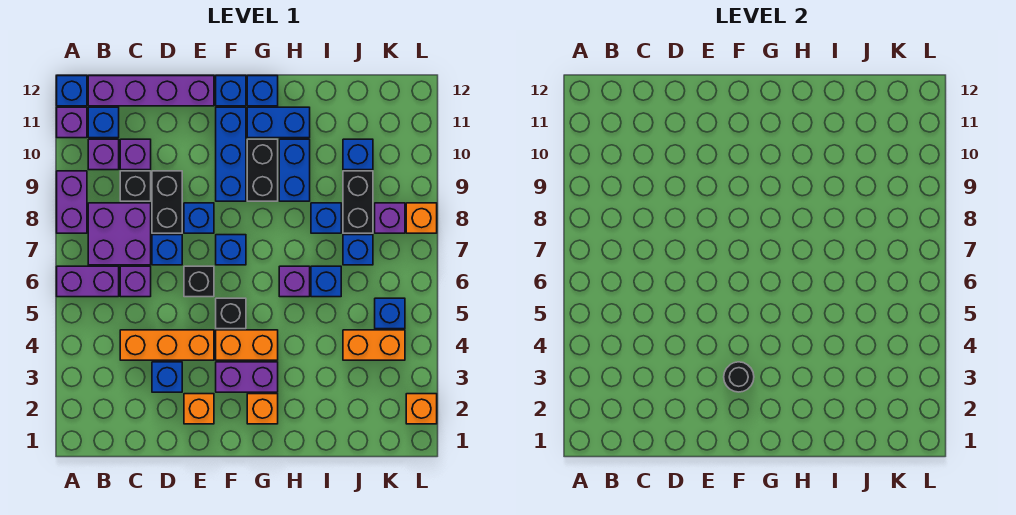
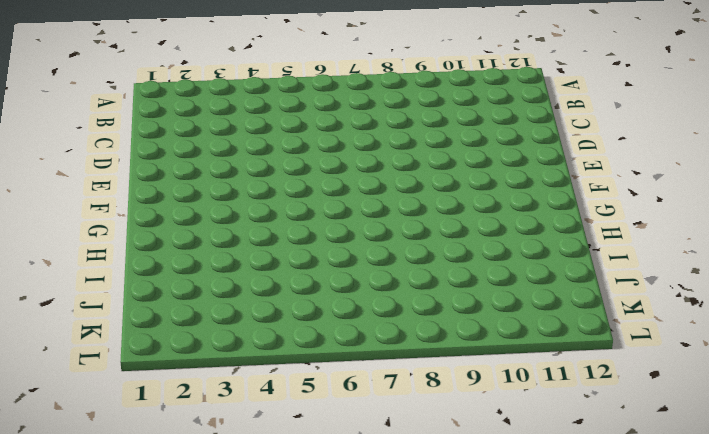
none -> purple brick A6:B6 level 1
none -> purple brick A8:A9 level 1
none -> purple brick A11 level 1
none -> blue brick A12 level 1

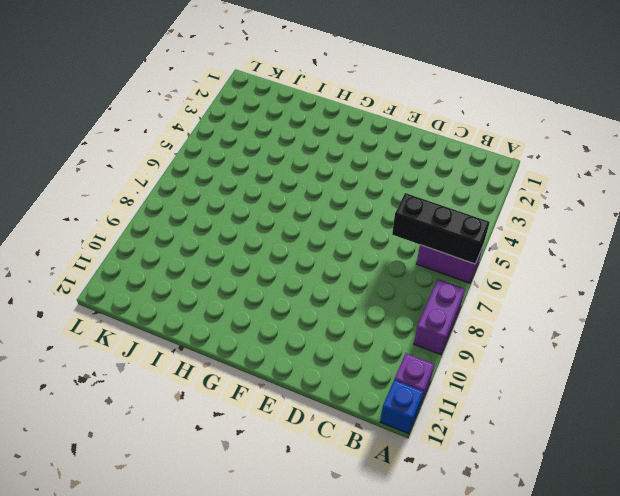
black brick A6:C6 level 2 -> none
none -> purple brick B7:C8 level 1
none -> purple brick B10 level 1
none -> blue brick B11 level 1
none -> purple brick B12:E12 level 1

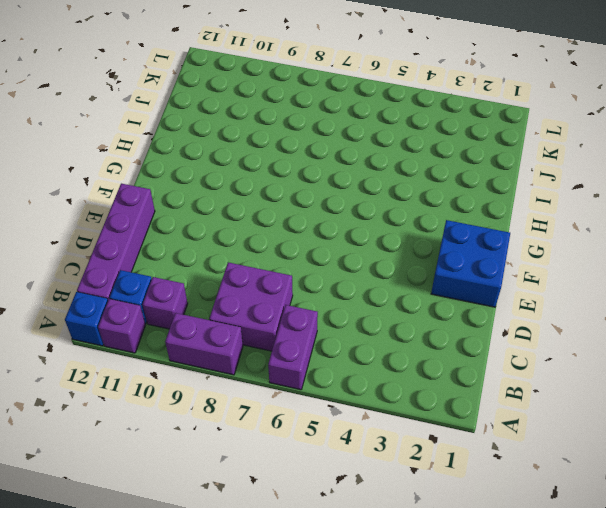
blue brick E1:F2 level 1 -> orange brick E2 level 1
none -> orange brick C4:E4 level 1
none -> purple brick C6 level 1
none -> black brick C9 level 1
none -> purple brick C10 level 1

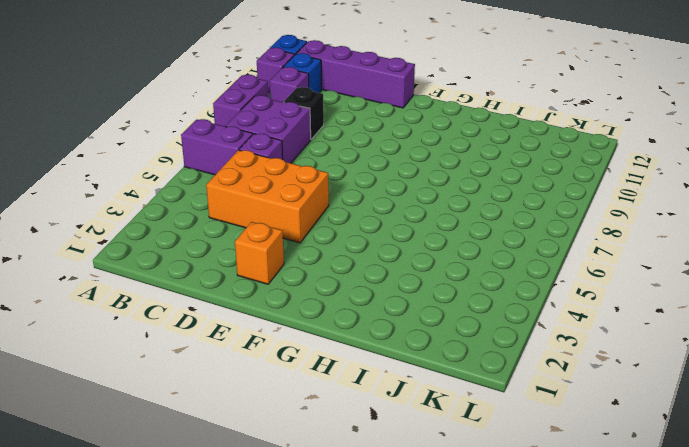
orange brick C4:E5 level 1 -> orange brick C4:E4 level 1
none -> purple brick C10 level 1
none -> blue brick D3 level 1
none -> blue brick D7 level 1
none -> black brick D8:D9 level 1

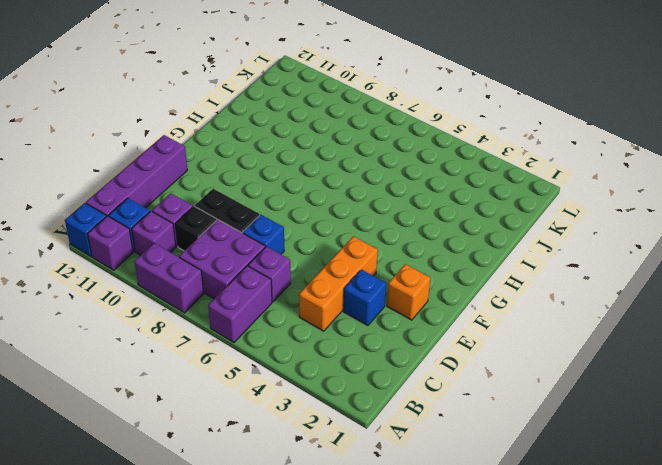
none -> black brick E6 level 1
none -> blue brick E8 level 1
none -> purple brick F3:G3 level 1
none -> orange brick F4:G4 level 1

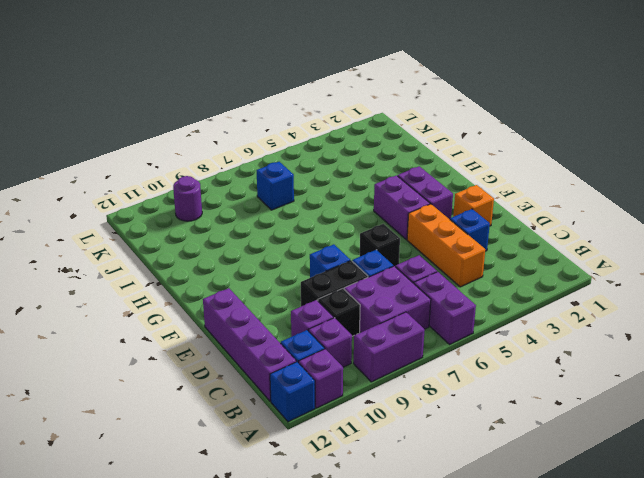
purple brick F4:G4 level 1 -> orange brick F4:G4 level 1
purple round brick K10 level 1 -> none
none -> black brick F5 level 1
none -> blue brick F7 level 1
none -> blue brick F9:F11 level 1
none -> blue brick F12 level 1

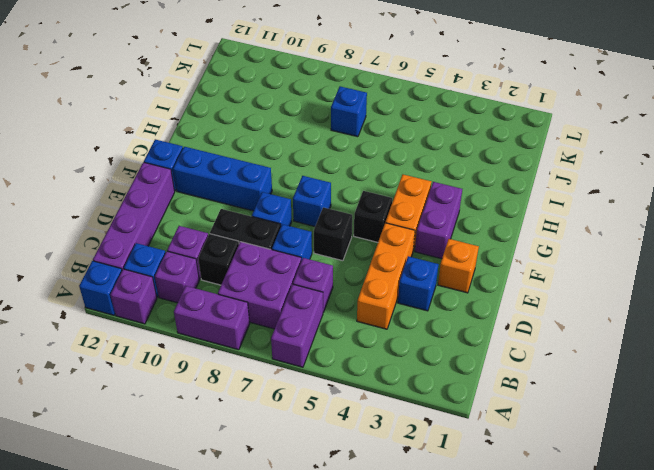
none -> orange brick G2 level 1
none -> black brick G9:G10 level 1
none -> blue brick G11:H11 level 1
none -> blue brick G12 level 1

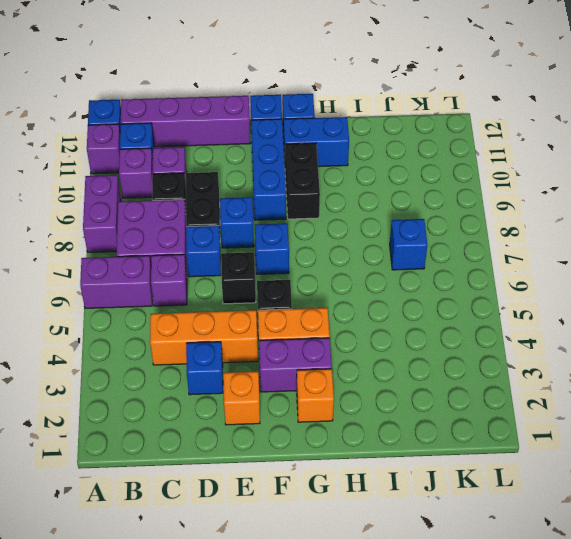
none -> purple brick H6 level 1
none -> blue brick H9:H10 level 1
none -> blue brick I6 level 1
none -> blue brick I8 level 1

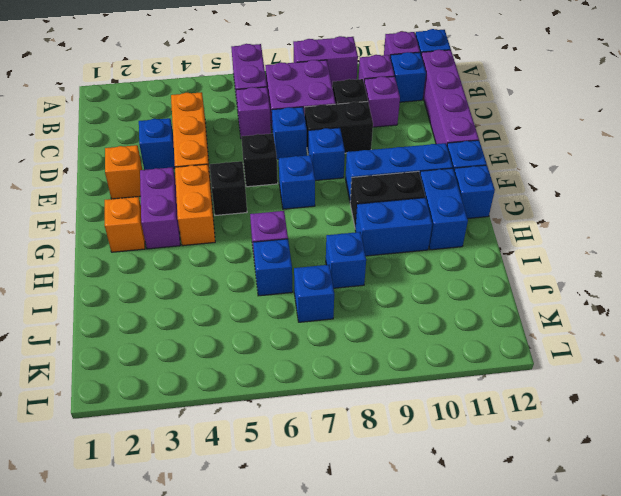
none -> orange brick J4:K4 level 1
none -> black brick J8:J9 level 1
none -> blue brick J10 level 1
none -> blue brick K5 level 1

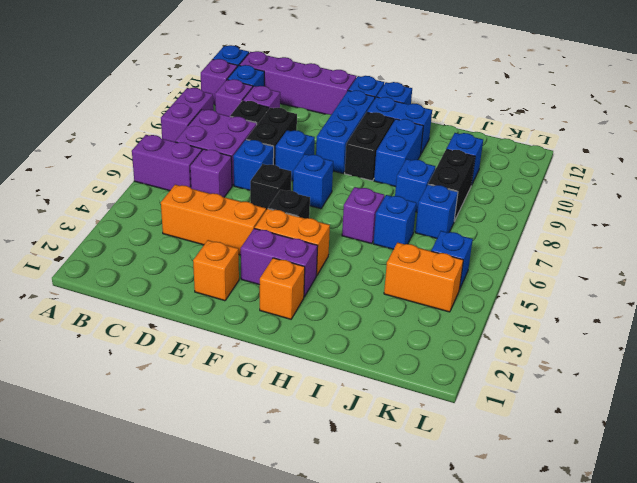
none -> blue brick D3 level 1
none -> purple brick K8 level 1
none -> orange brick L2 level 1
none -> orange brick L8 level 1

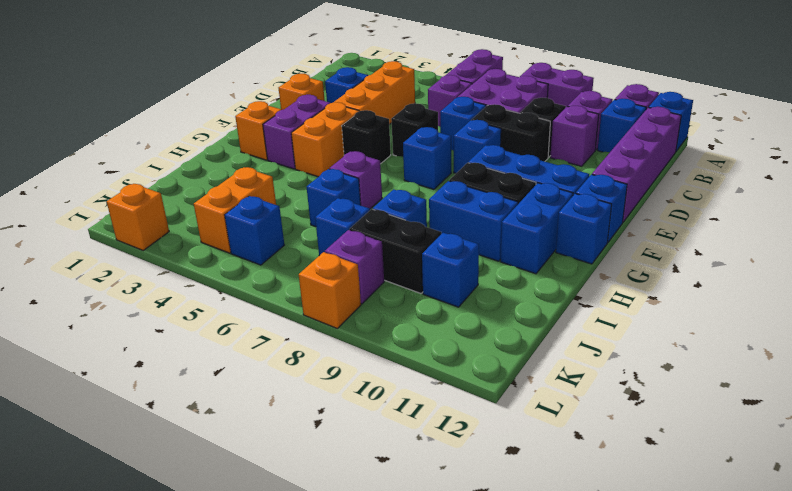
none -> black round brick F3 level 2

